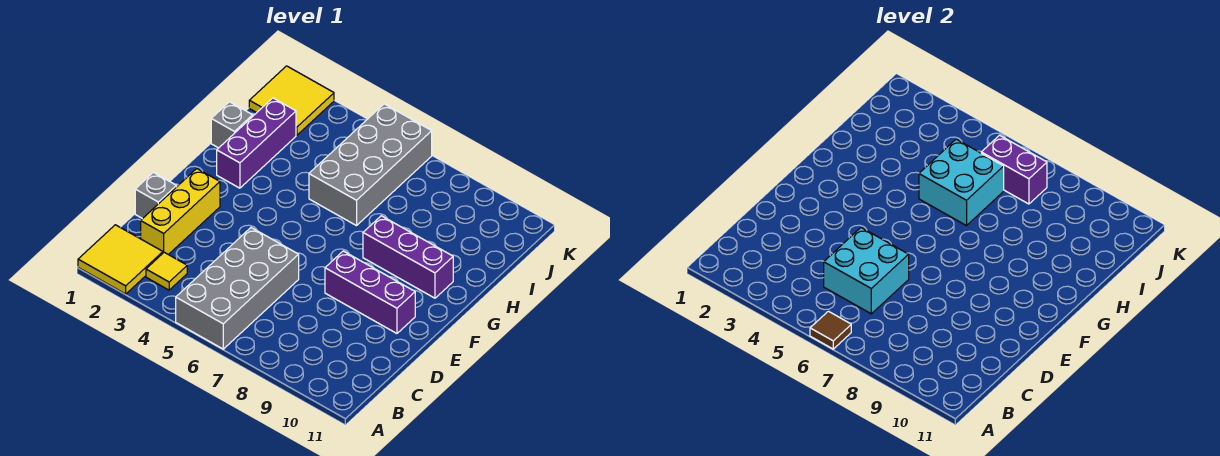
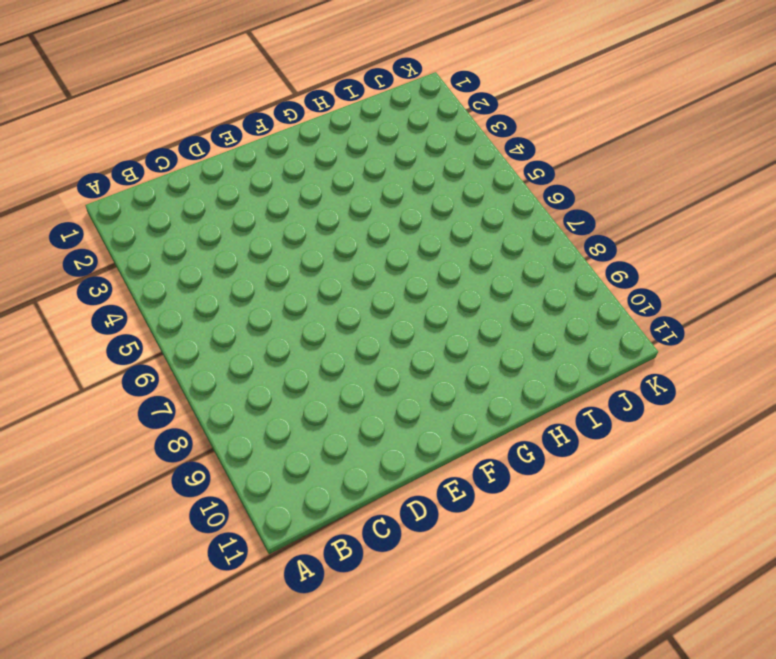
none -> yellow tile A1:B2 level 1
none -> grey brick A5:D6 level 1
none -> yellow tile B3 level 1

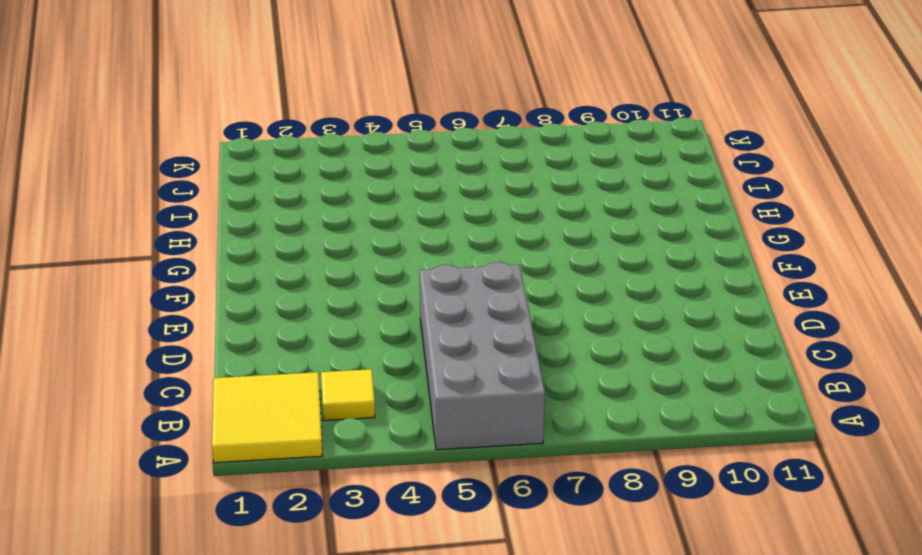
none -> yellow brick C2:E2 level 1
none -> grey brick D1 level 1
none -> purple brick E8:E10 level 1

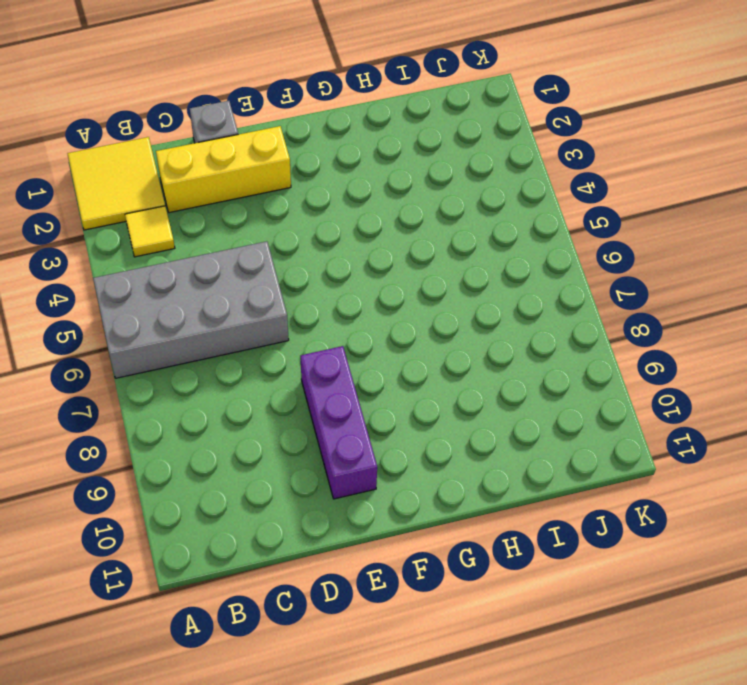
none -> purple brick G2:I2 level 1
none -> purple brick G8:G10 level 1
none -> grey brick H1 level 1

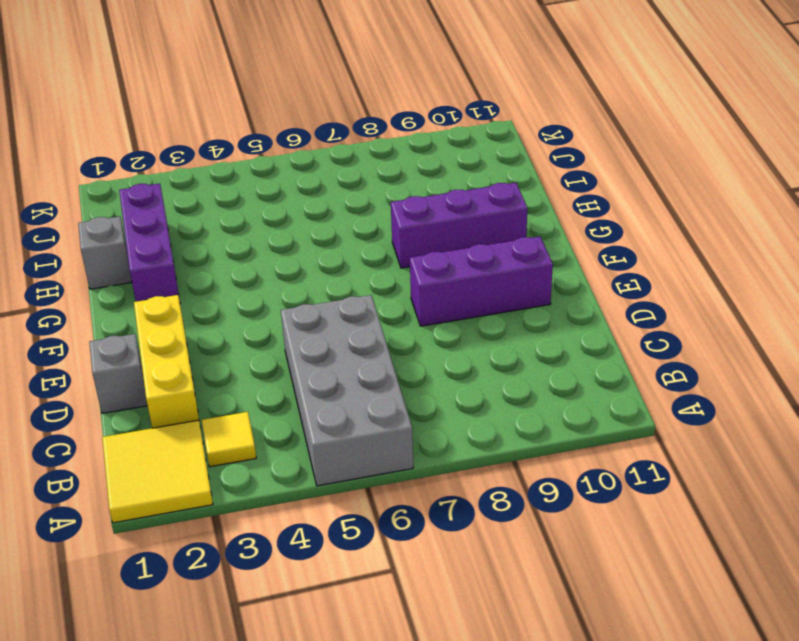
none -> grey brick H5:K6 level 1
none -> yellow tile J1:K2 level 1
none -> brown tile A6 level 2

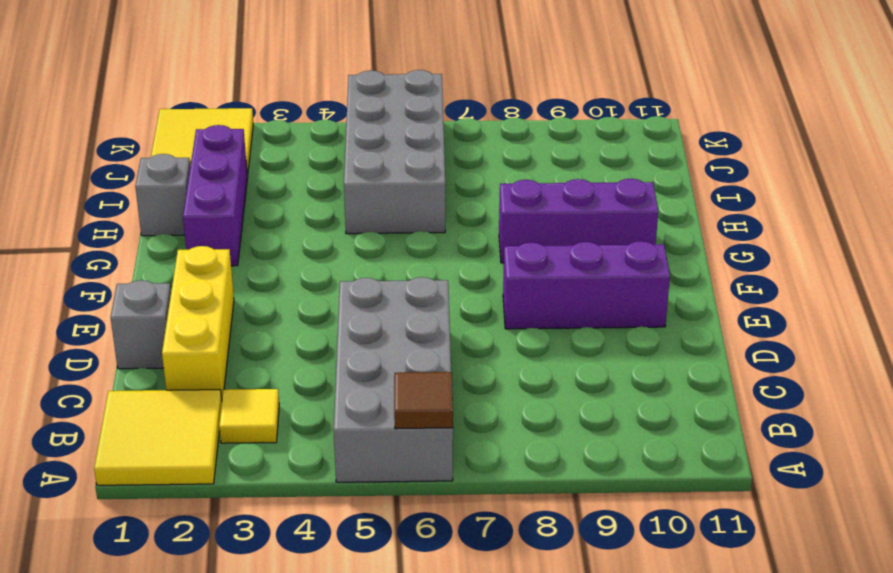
none -> cyan brick C5:D6 level 2
none -> cyan brick H5:I6 level 2
none -> purple brick J6:J7 level 2

